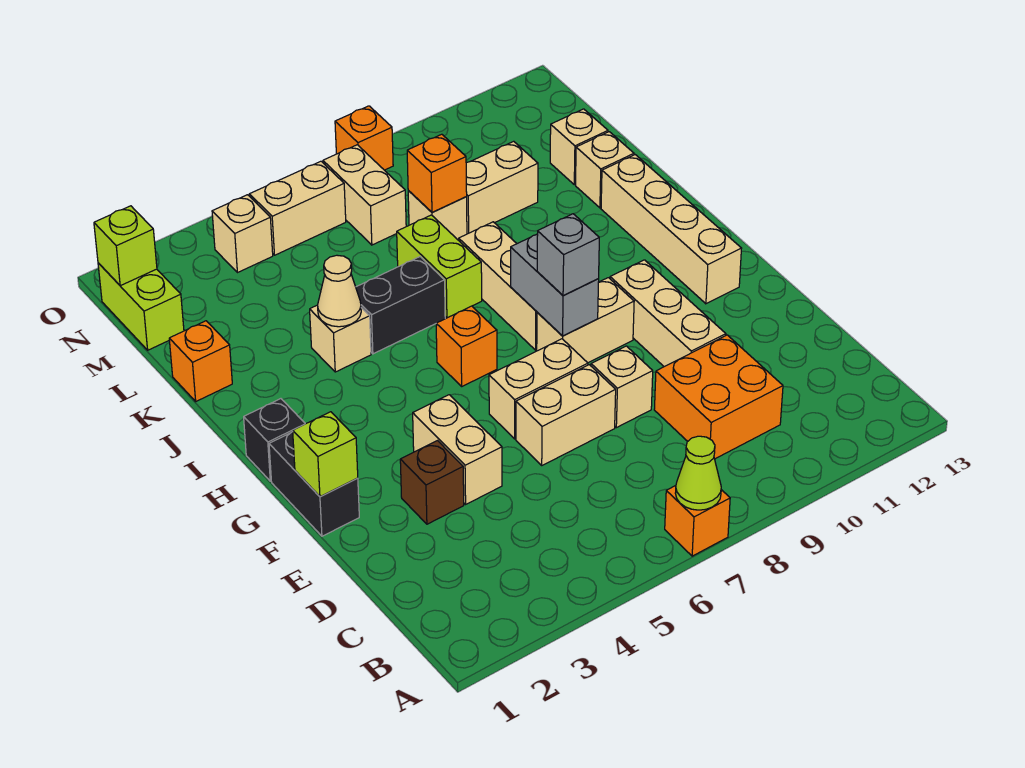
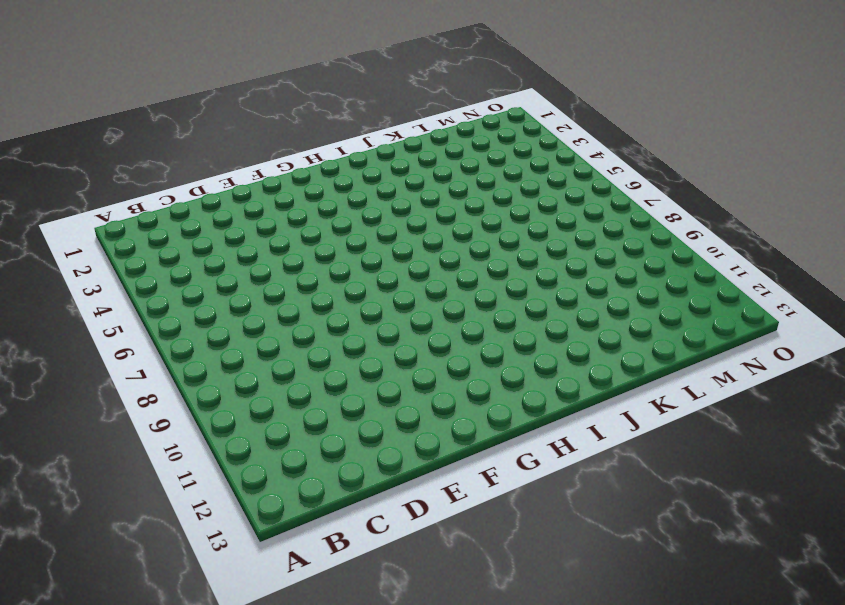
none -> orange brick A7 level 1
none -> orange brick C9:D10 level 1
none -> brown brick E3 level 1
none -> tan brick E4:F4 level 1

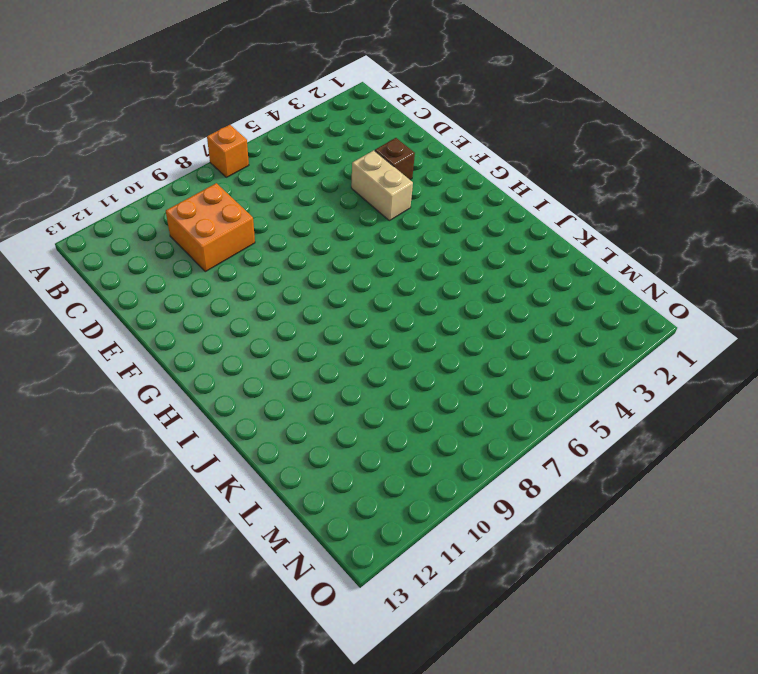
none -> tan brick E6:E7 level 1
none -> tan brick E8 level 1
none -> tan brick E10:G10 level 1
none -> black brick F1:G1 level 1

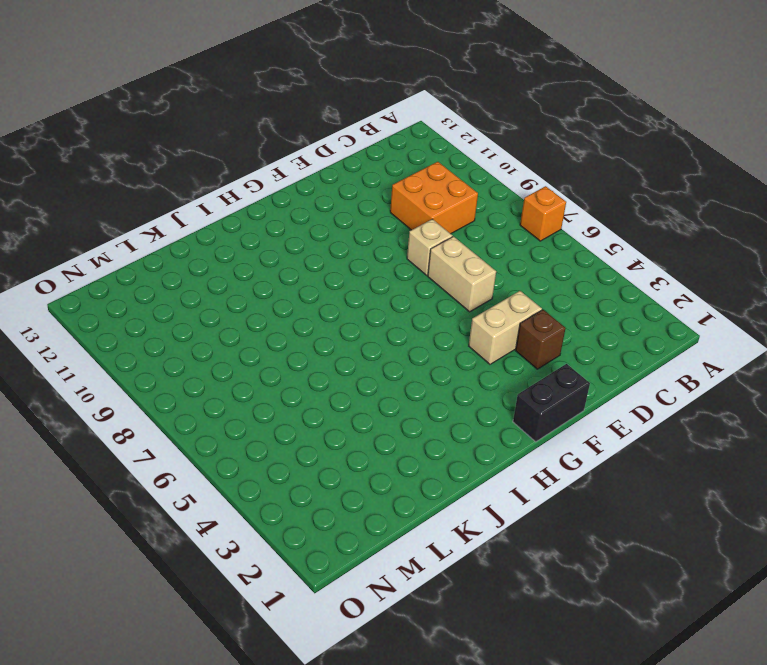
none -> tan brick E10:G10 level 1
none -> tan brick F6:F7 level 1
none -> tan brick G8:G9 level 1
none -> tan brick G12:J12 level 1

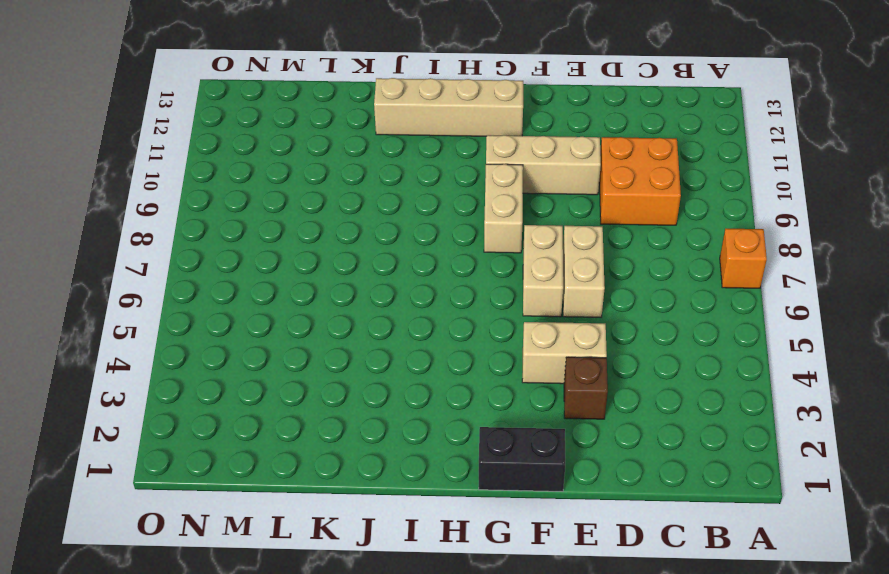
none -> tan brick E8 level 1
none -> black brick H1 level 1
none -> orange brick H6 level 1
none -> tan brick H8:J8 level 1

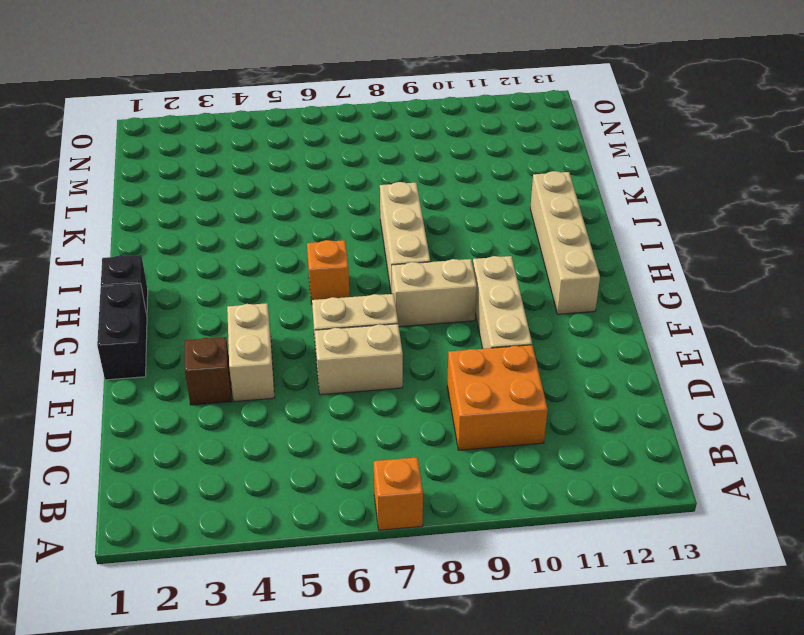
none -> tan brick E8 level 1
none -> tan brick J4 level 1
none -> black brick J5:J6 level 1
none -> lime brick J7:K7 level 1

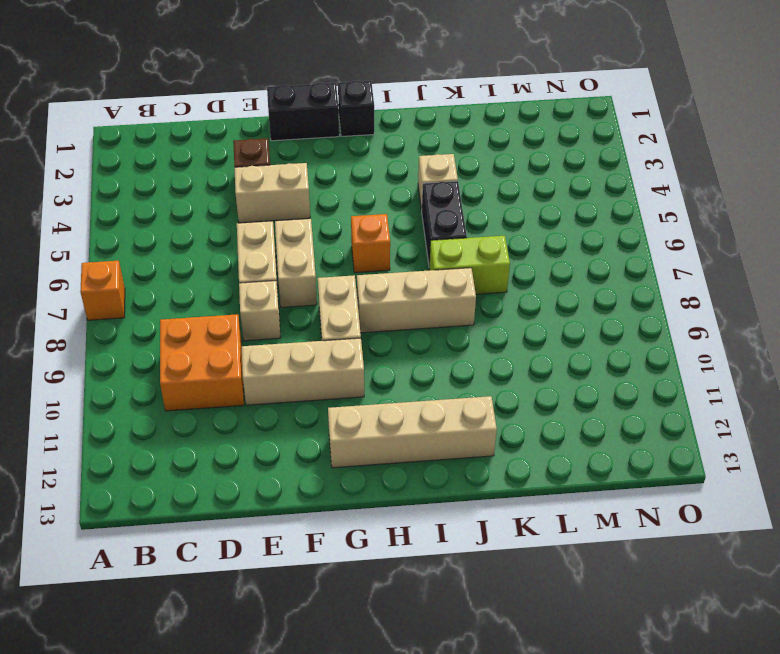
none -> orange brick K1 level 1
none -> tan brick K12 level 1
none -> tan brick L8 level 1
none -> tan brick L9:L10 level 1

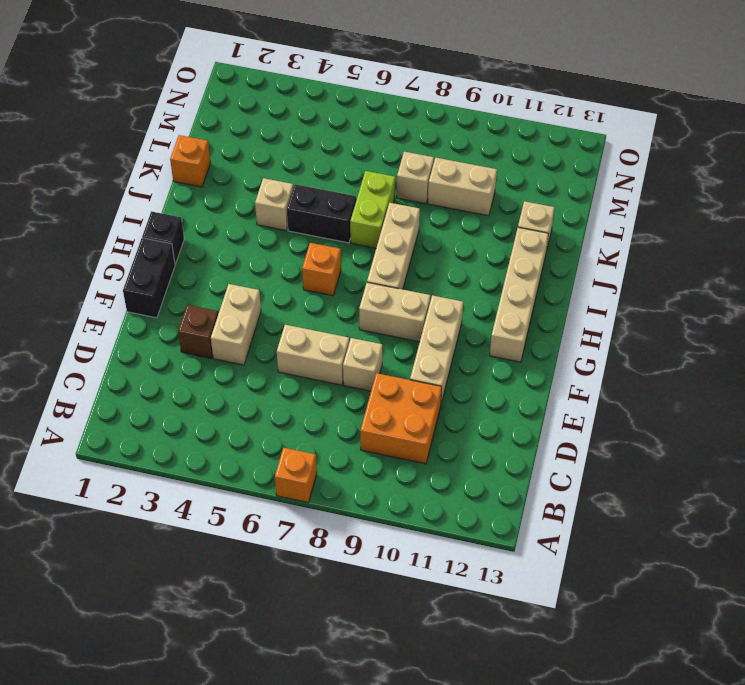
none -> tan brick F6:F7 level 1
none -> tan brick L12 level 1
none -> lime brick M1:N1 level 1
none -> tan brick M7:N7 level 1

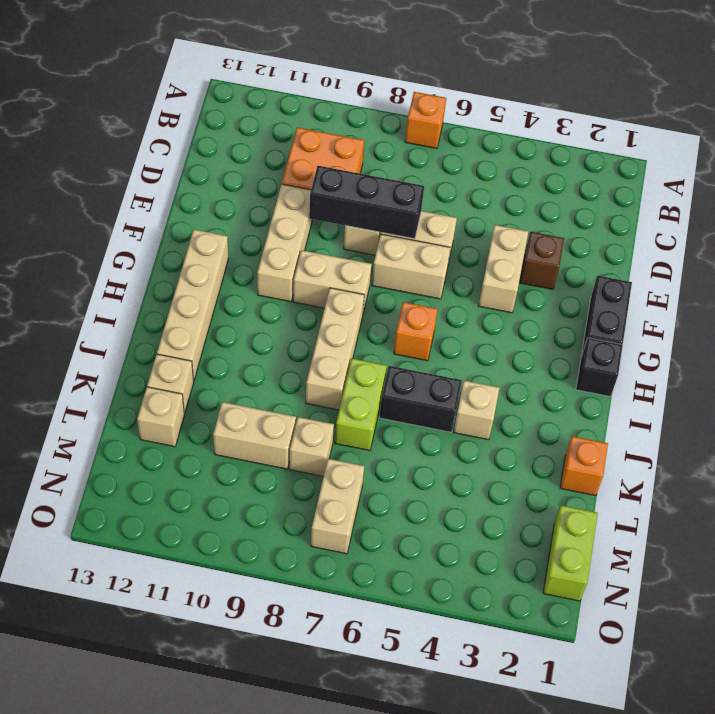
black brick E7:E9 level 2 -> none
none -> tan brick N4 level 1
none -> tan brick N5:N6 level 1
none -> orange brick O8 level 1
none -> lime cone A7 level 2

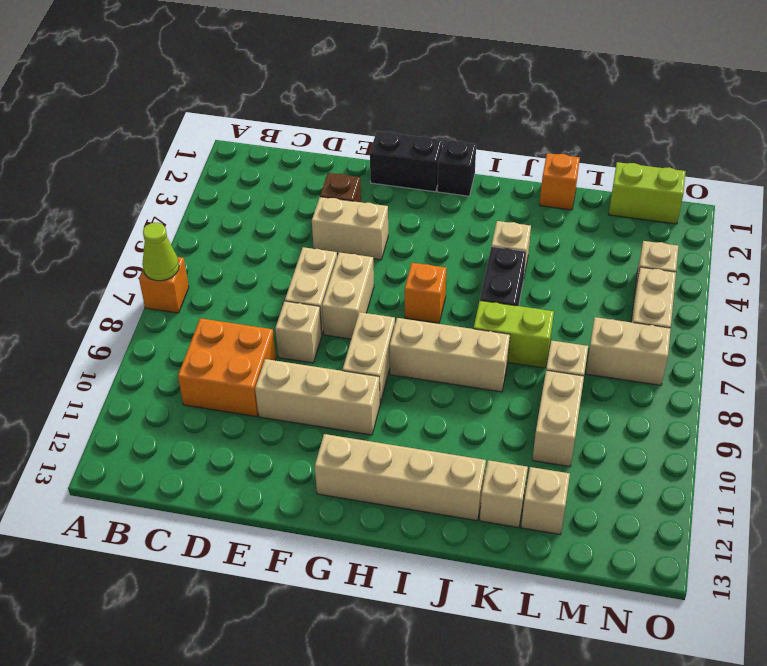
none -> orange brick O8 level 1
none -> lime brick F1 level 2
none -> grey brick G8:H8 level 2
none -> tan cone J4 level 2

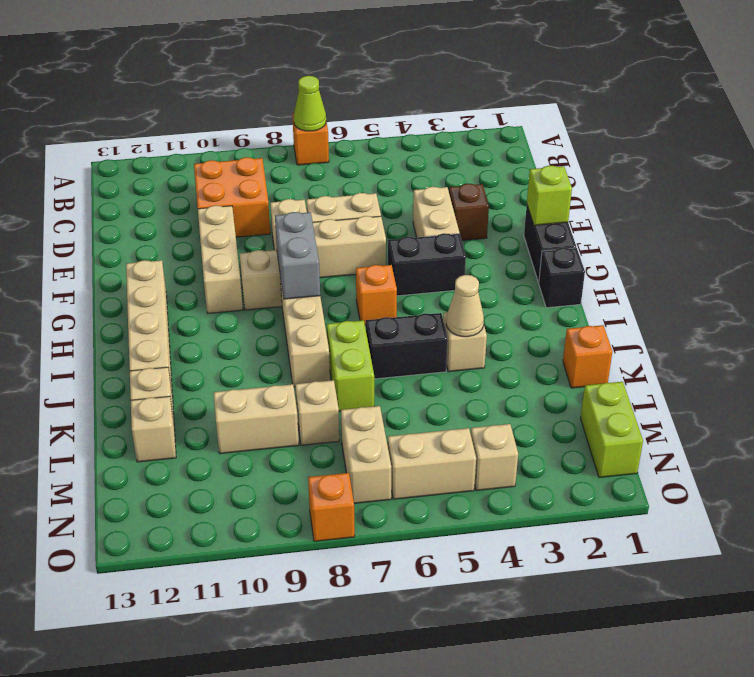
black brick G4:G5 level 1 -> none
none -> orange brick L8 level 2
none -> lime brick N1 level 2
none -> grey brick G8 level 3

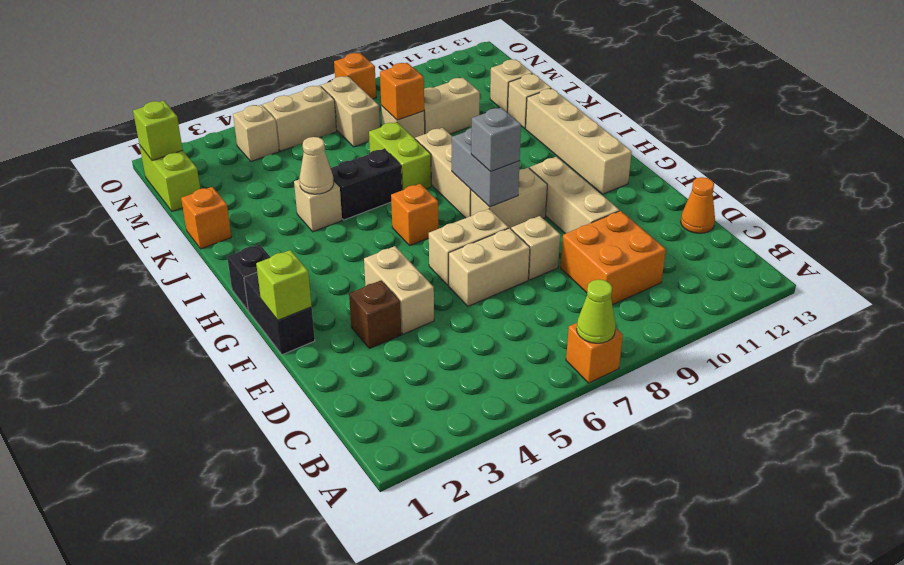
orange cone D13 level 1 -> none

